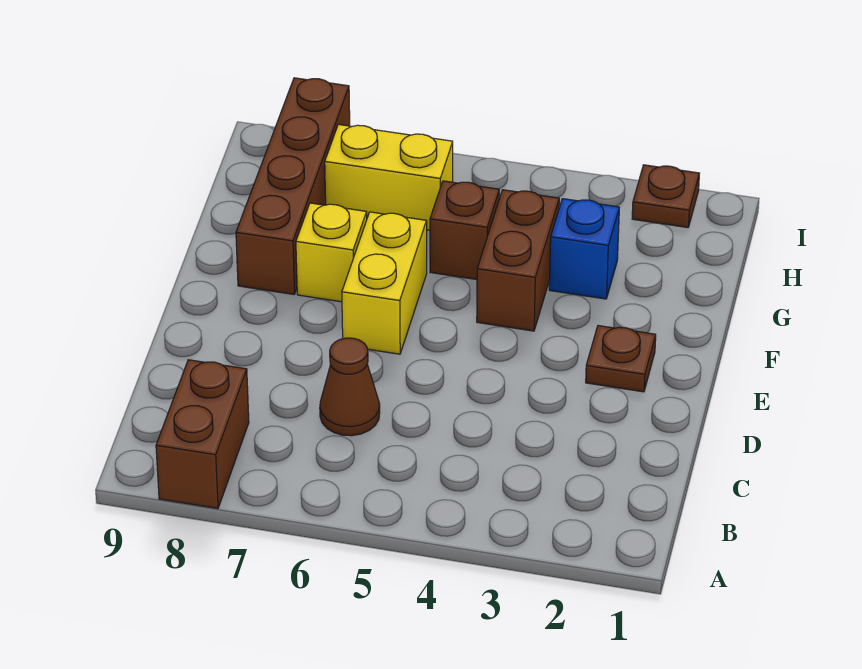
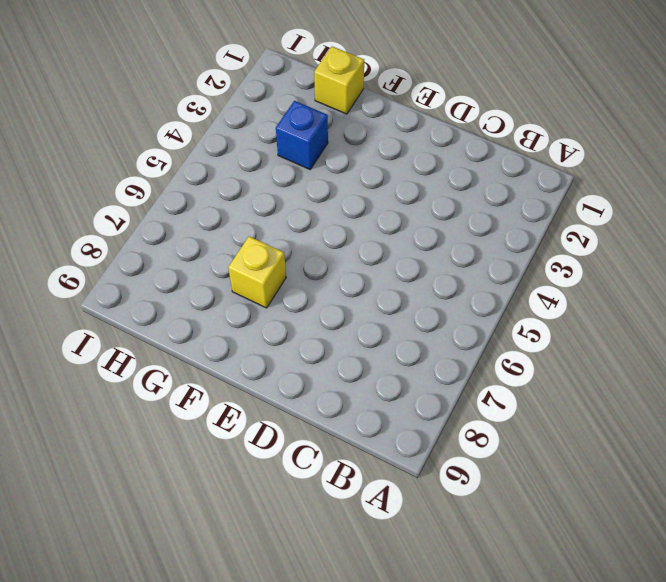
yellow brick G1 level 1 -> none
none -> brown brick A8:B8 level 1
none -> brown cone C6 level 1

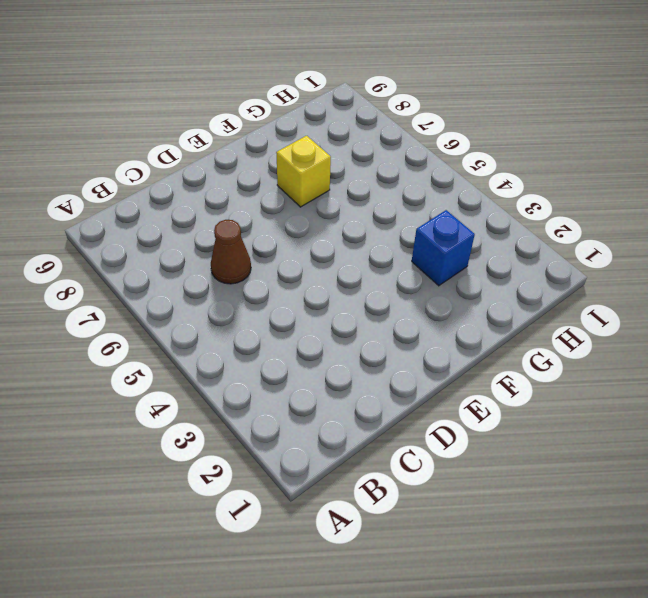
none -> brown brick A8:B8 level 1
none -> brown plate E2 level 1

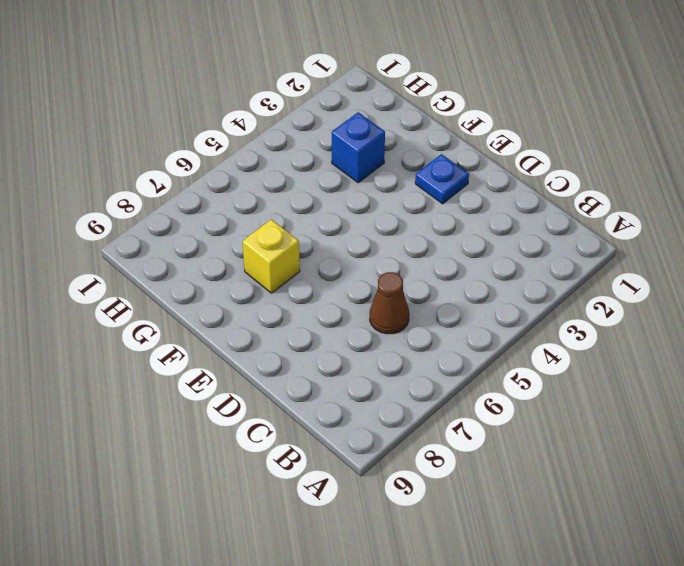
blue plate E2 level 1 -> brown plate E2 level 1
none -> brown brick A8:B8 level 1
none -> yellow brick E6:F6 level 1

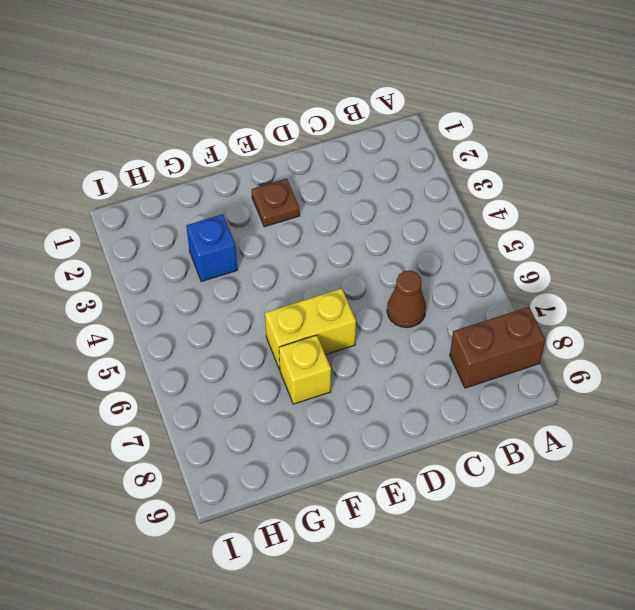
none -> brown brick F4:G4 level 1
none -> brown brick F8:I8 level 1

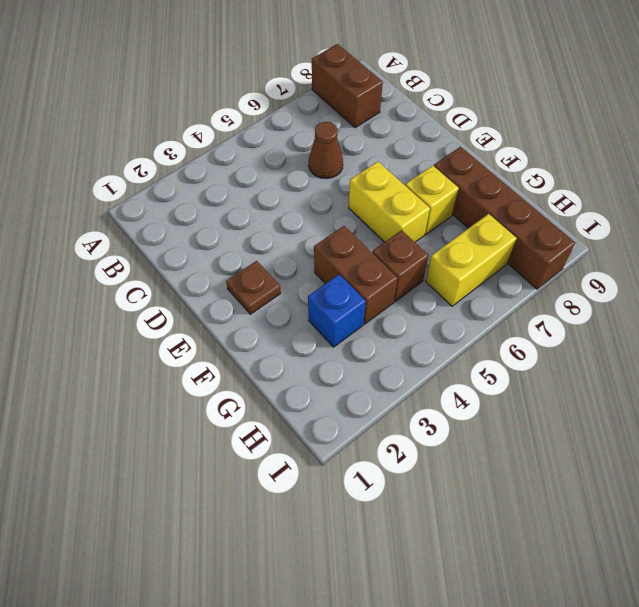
none -> brown plate I2 level 1

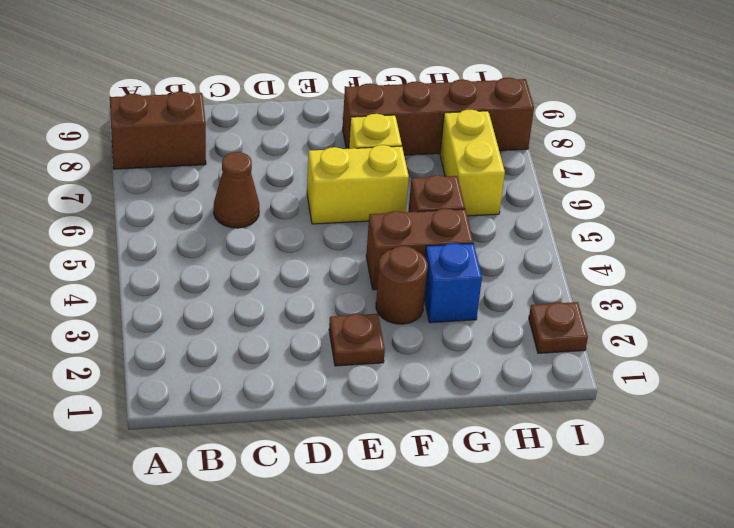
brown round brick F3 level 1 -> none

